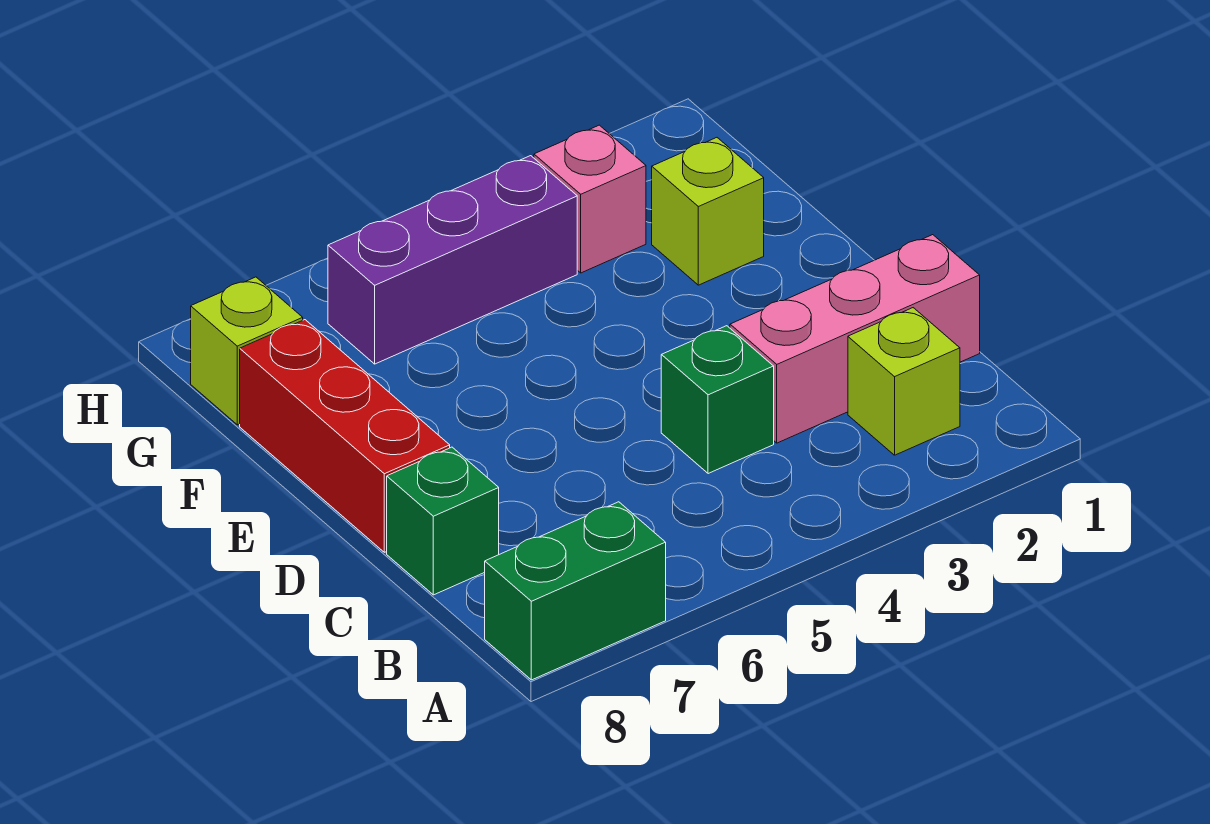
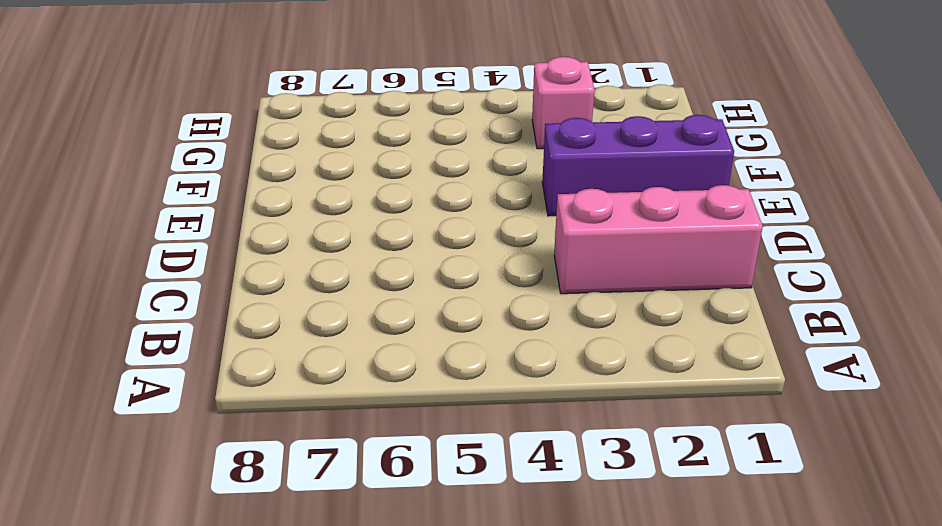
purple brick E1:E3 level 1 -> purple brick G4:G6 level 1
none -> green brick A7:A8 level 1
none -> lime brick B2 level 1

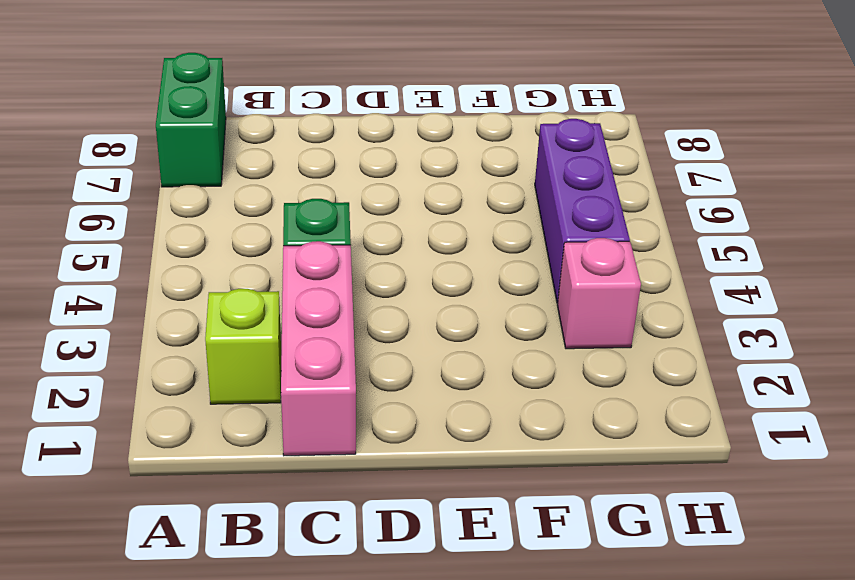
none -> green brick C8 level 1
none -> red brick D8:F8 level 1

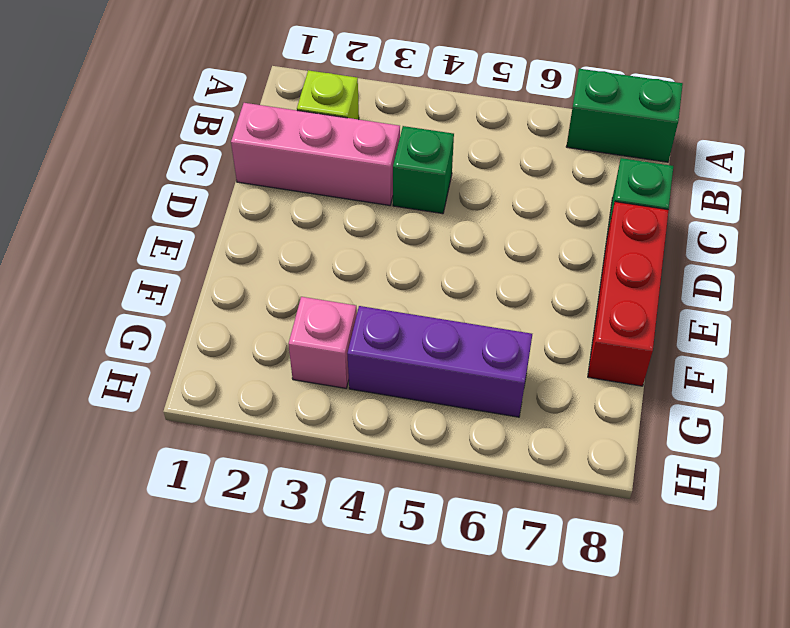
none -> lime brick F2 level 1
none -> lime brick G8 level 1

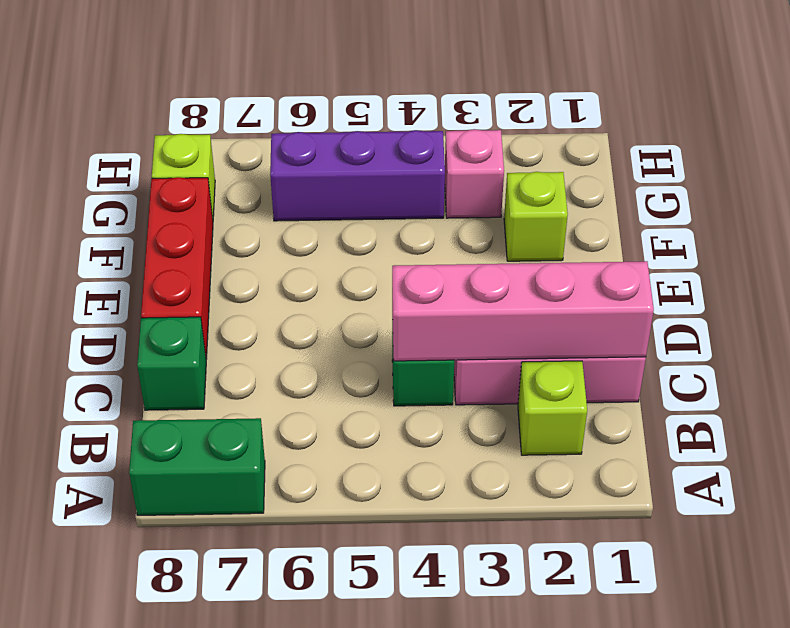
pink brick C1:C4 level 2 -> none

